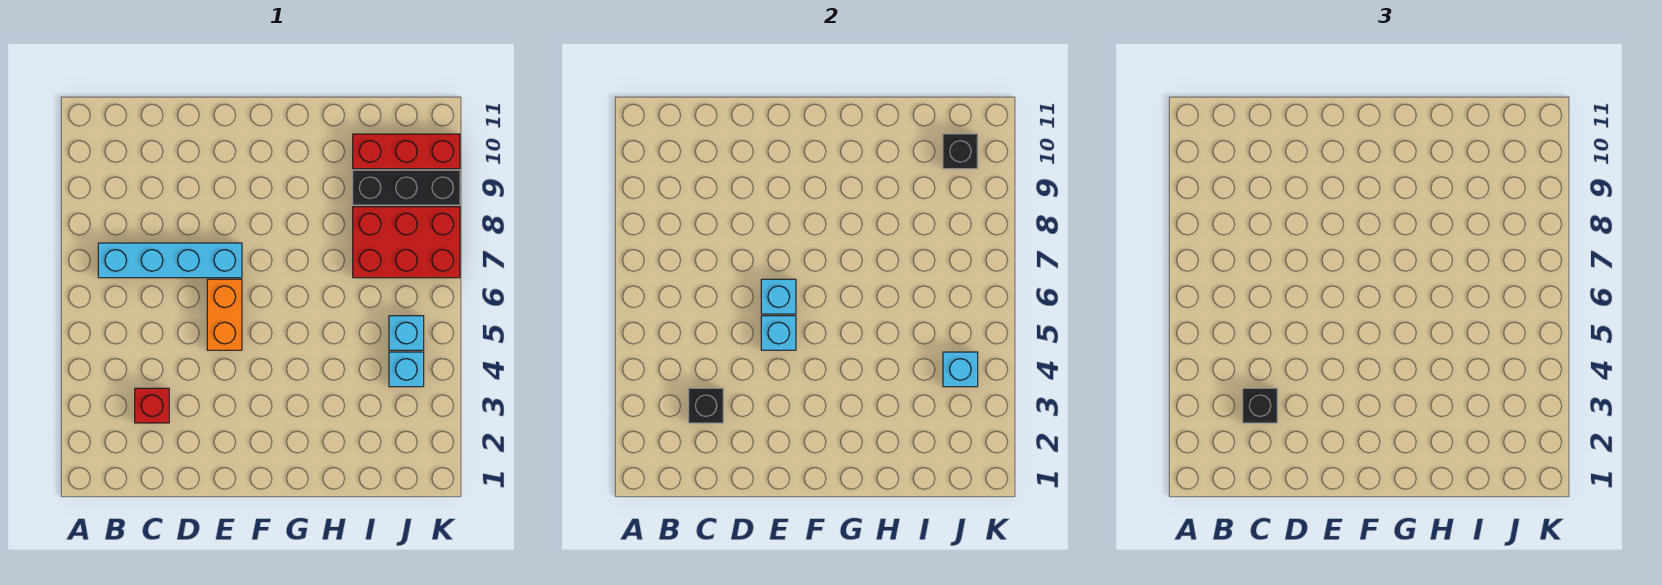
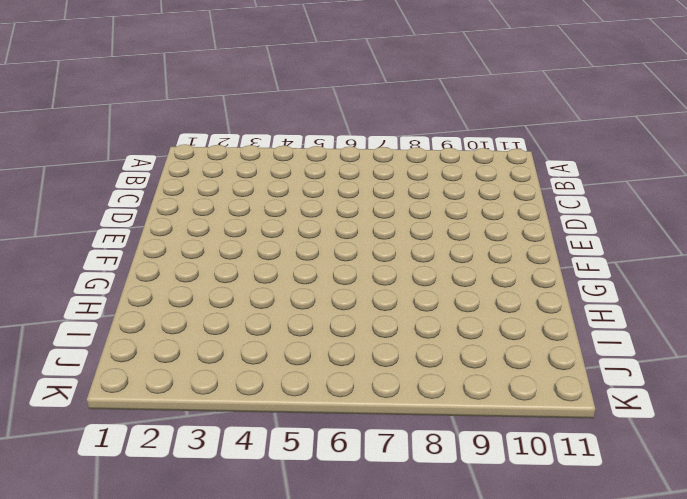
none -> cyan brick B7:E7 level 1
none -> red brick C3 level 1
none -> orange brick E5:E6 level 1

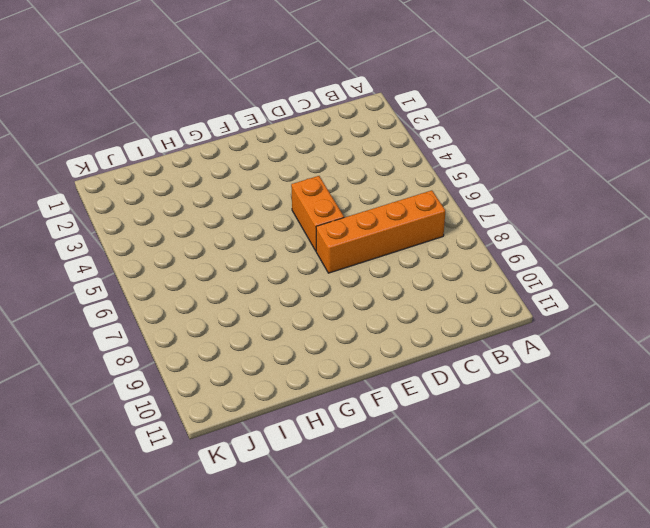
orange brick B7:E7 level 1 -> cyan brick B7:E7 level 1
none -> red brick C3 level 1
none -> red brick I7:K8 level 1
none -> black brick I9:K9 level 1

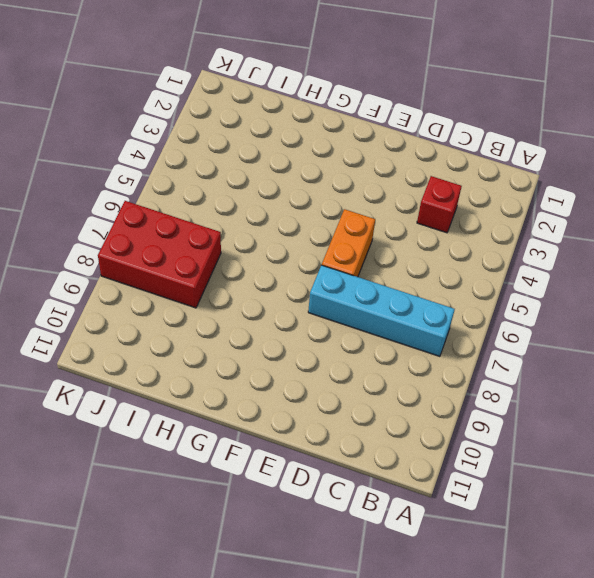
none -> black brick I9:K9 level 1
none -> red brick I10:K10 level 1
none -> cyan brick J4 level 1

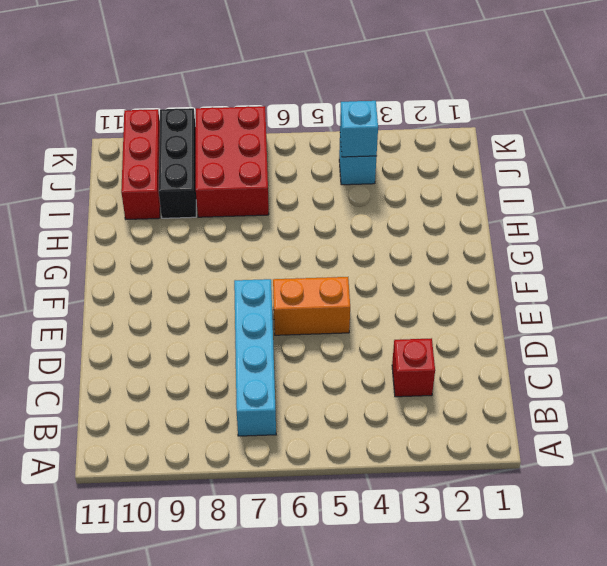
none -> cyan brick J5 level 1
none -> black brick C3 level 2
none -> cyan brick E5 level 2

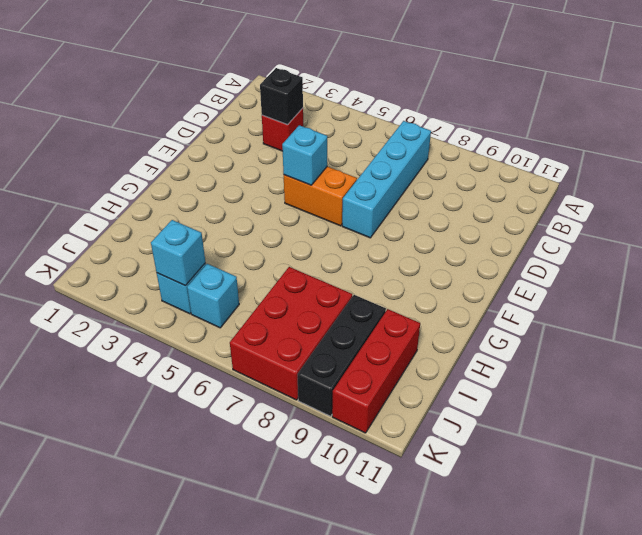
none -> cyan brick E6 level 2
none -> black brick J10 level 2
none -> black brick C3 level 3

